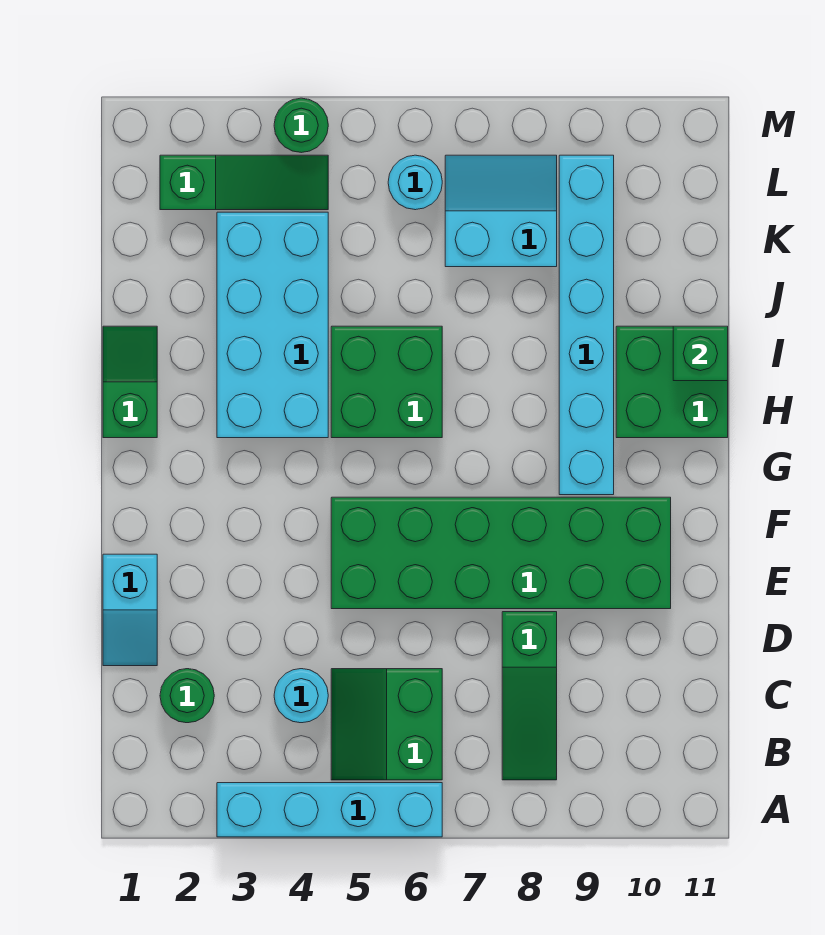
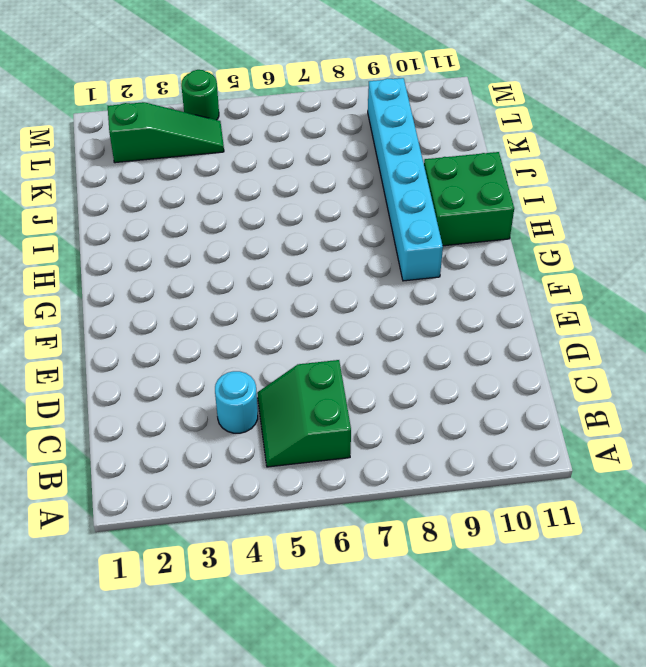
none -> cyan brick A3:A6 level 1
none -> green slope B8:D8 level 1 top D
none -> green round brick C2 level 1

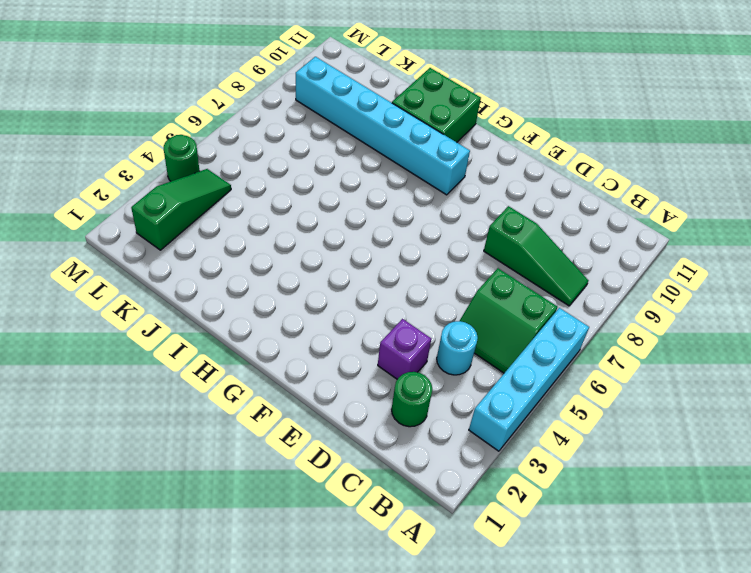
purple brick D3 level 1 -> none
none -> cyan slope D1:E1 level 1 top E
none -> green brick E5:F10 level 1
none -> green slope H1:I1 level 1 top H

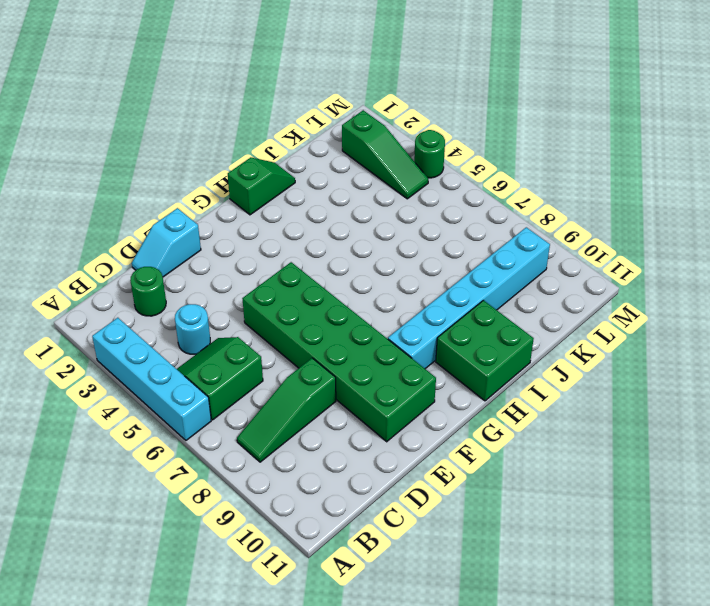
none -> cyan brick H3:K4 level 1
none -> green brick H5:I6 level 1
none -> cyan slope K7:L8 level 1 top K

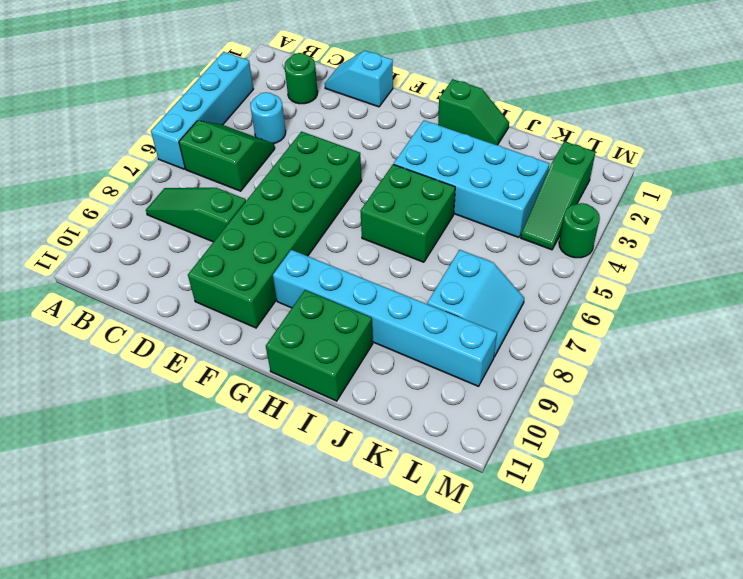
none -> cyan round brick L6 level 1
none -> green brick I11 level 2

